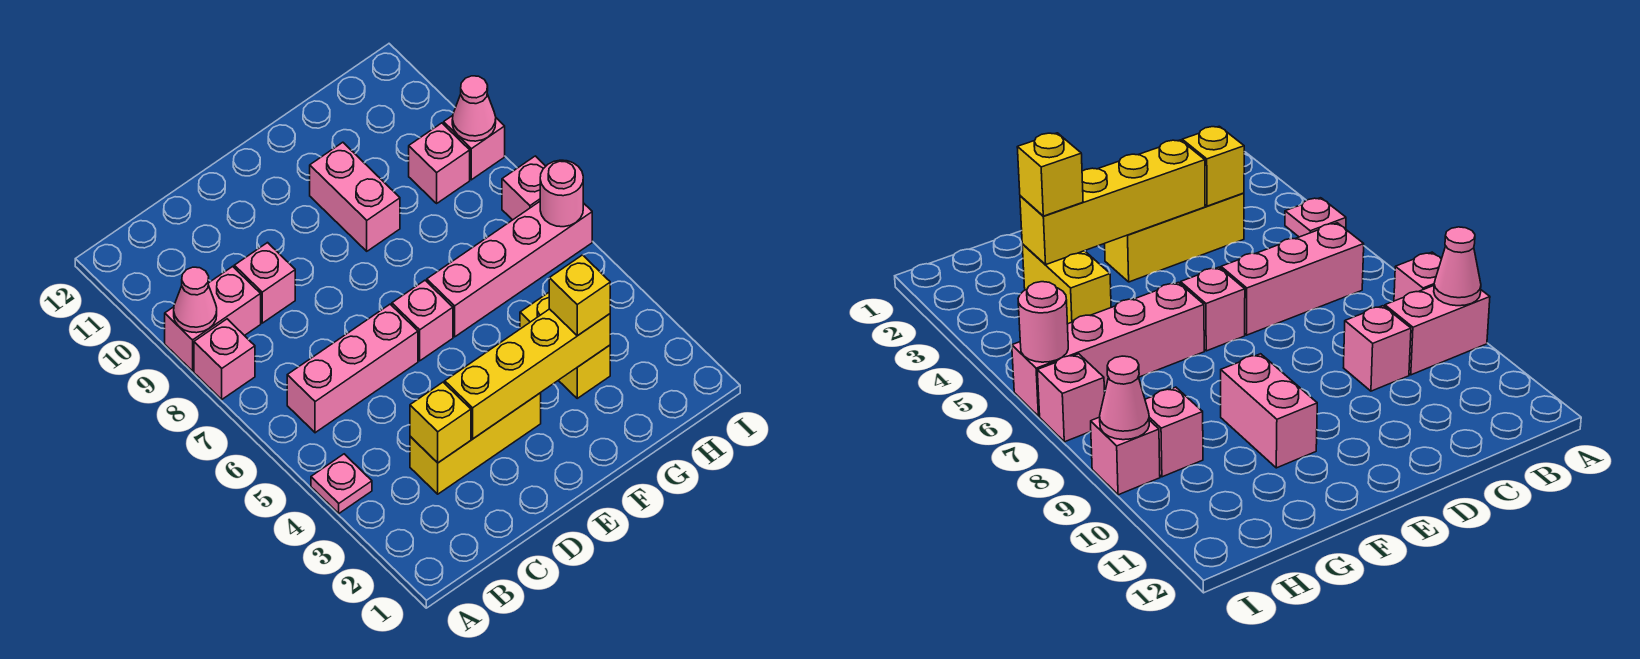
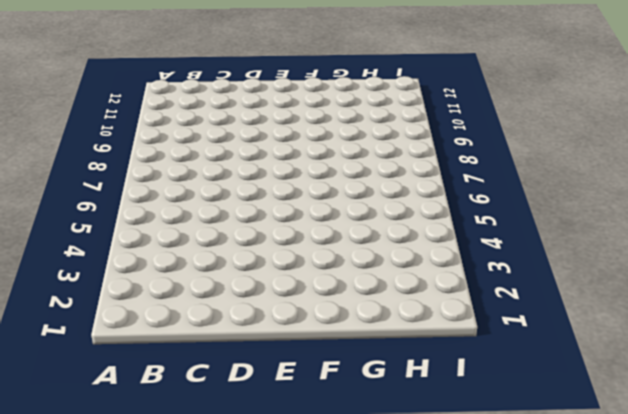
none -> pink plate A4 level 1
none -> pink brick A8 level 1
none -> pink brick A9:B9 level 1

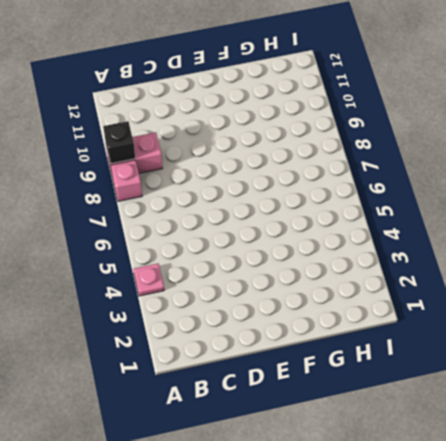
black brick A9 level 2 -> pink cone A9 level 2
none -> pink brick B6:D6 level 1
none -> yellow brick C3:E3 level 1
none -> pink brick C9 level 1

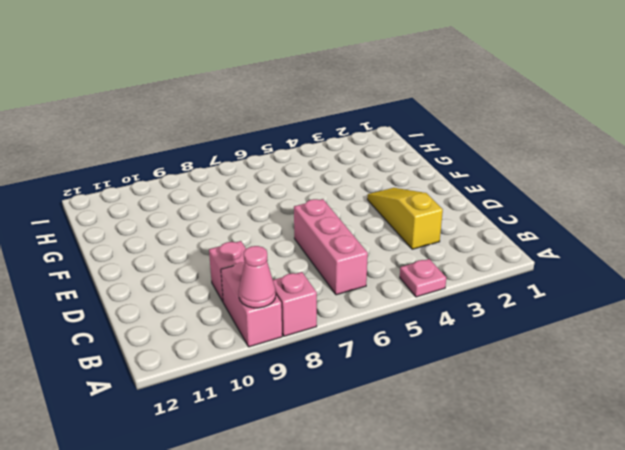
yellow slope C3:E3 level 1 top C -> yellow brick C3:E3 level 1
none -> pink brick E6 level 1
none -> pink brick F6:I6 level 1
none -> pink brick F9:F10 level 1

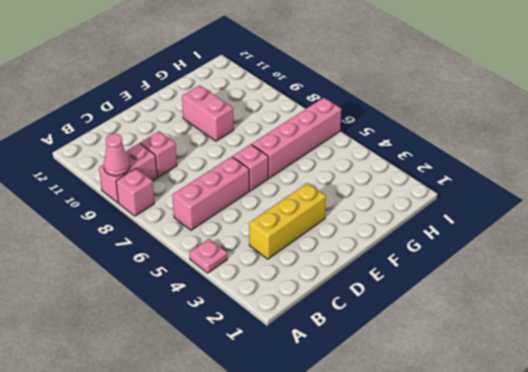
none -> yellow brick G3:G4 level 1
none -> pink brick H9 level 1
none -> pink brick I7 level 1

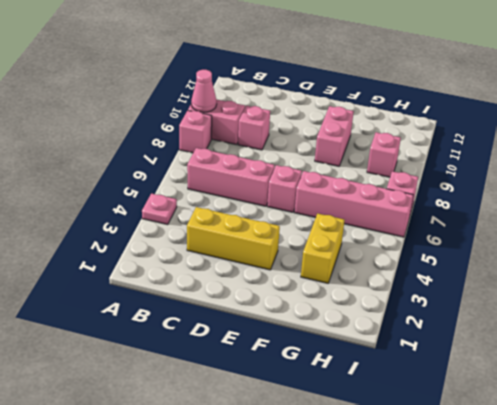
none -> pink brick I9 level 1
none -> yellow brick C3 level 2
none -> yellow brick D3:G3 level 2

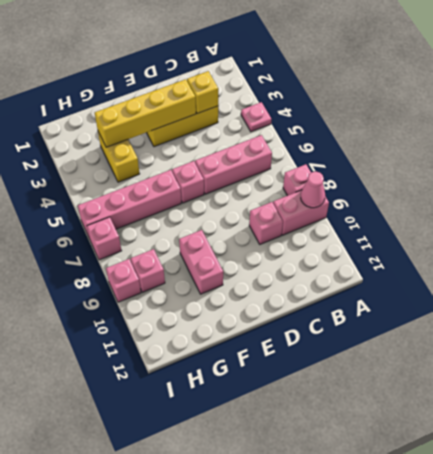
none -> pink round brick I6 level 2
none -> pink cone I9 level 2
none -> yellow brick G3 level 3

